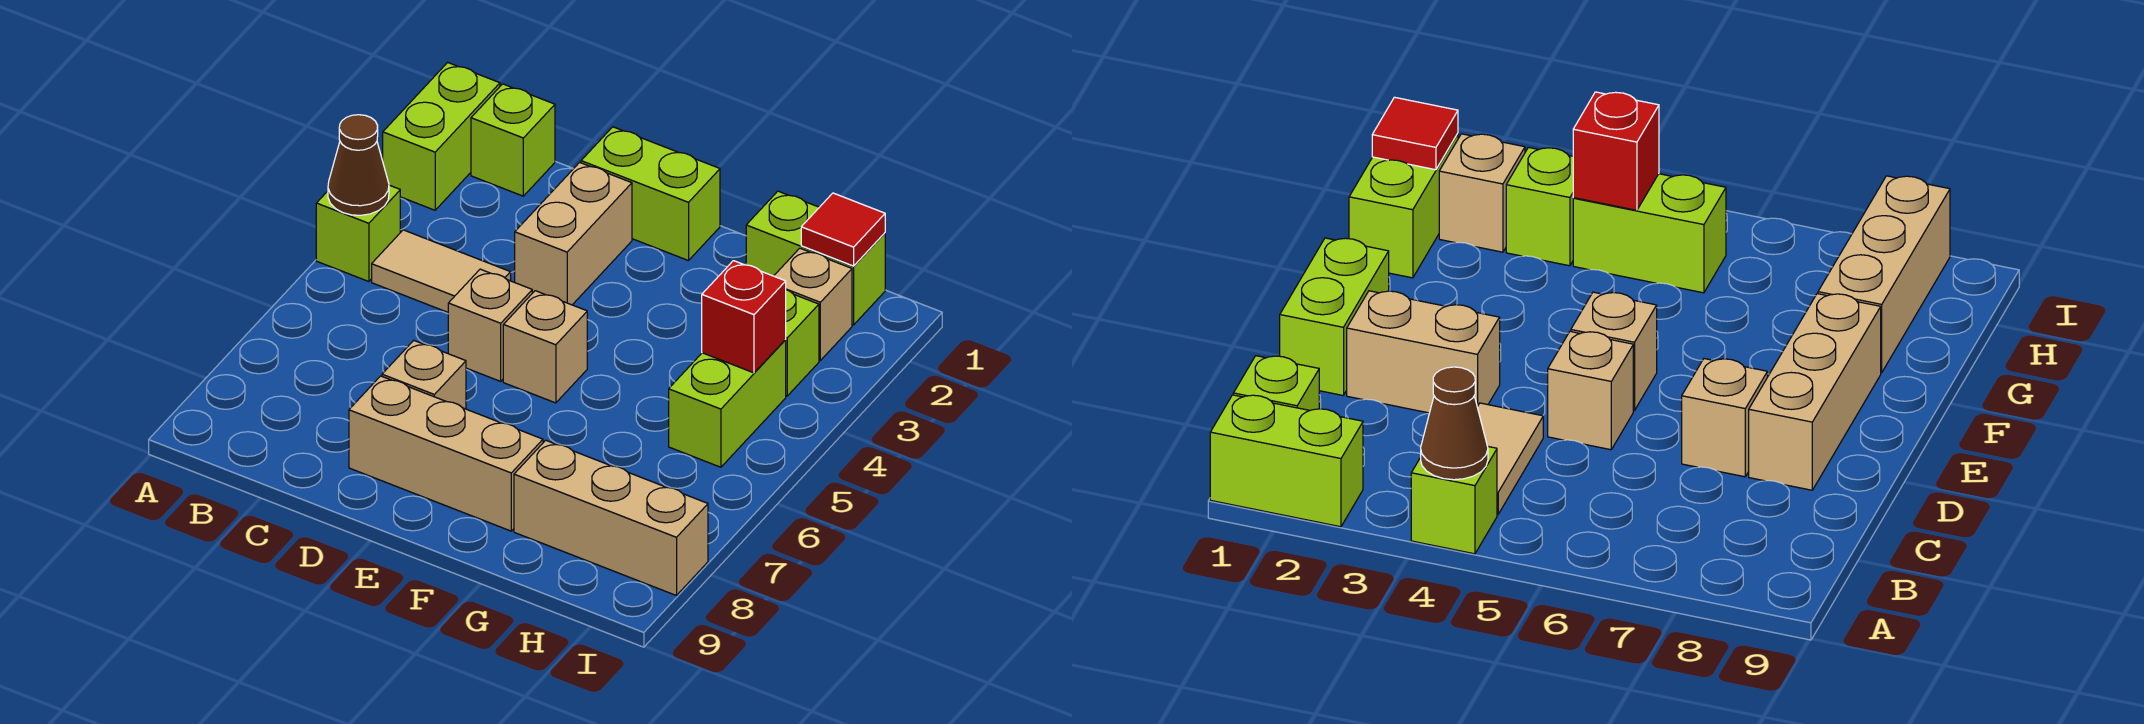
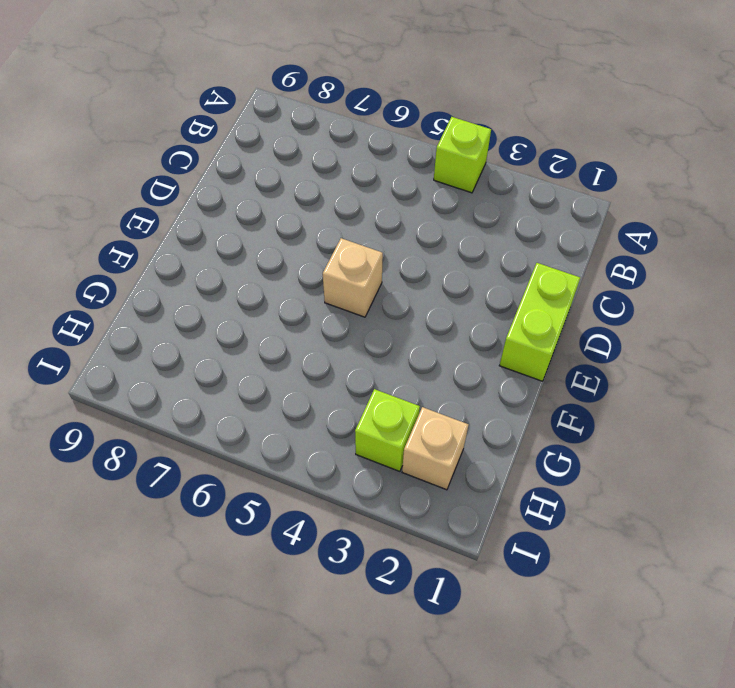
none -> lime brick A1:A2 level 1
none -> lime brick B1 level 1
none -> tan tile B4:C4 level 1

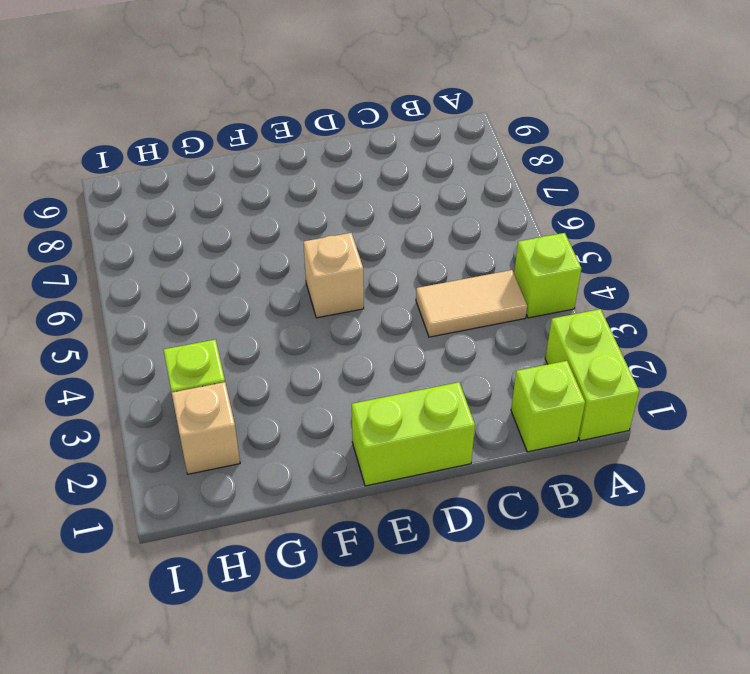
none -> tan brick D2:D3 level 1
none -> tan brick D5 level 1
none -> tan brick D7 level 1

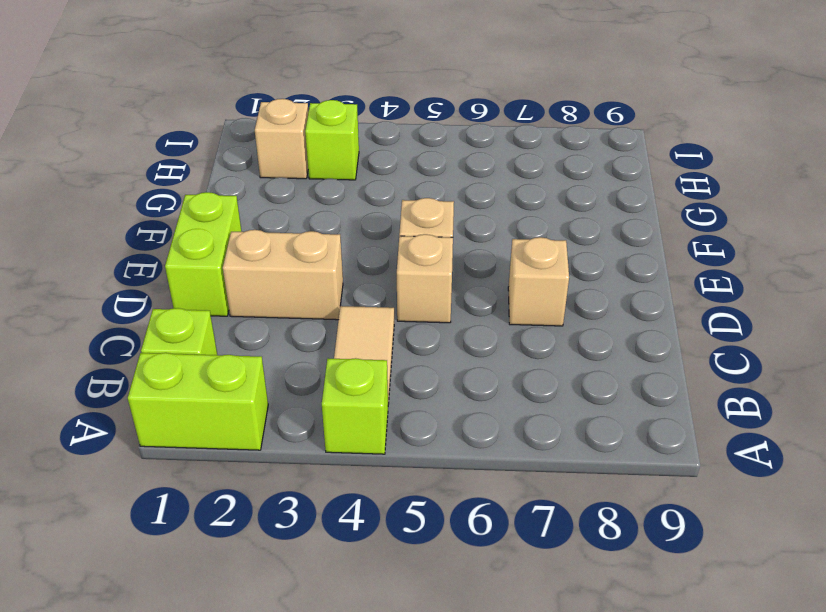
none -> tan brick D8:F8 level 1
none -> lime brick G1:H1 level 1
none -> tan brick G8:I8 level 1

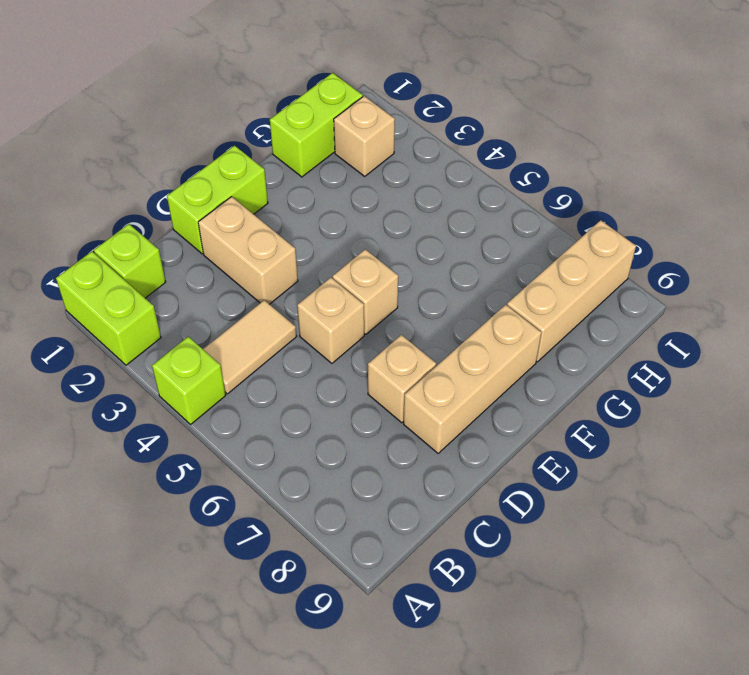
none -> lime brick H3 level 1
none -> lime brick H4:H5 level 1
none -> brown cone A4 level 2

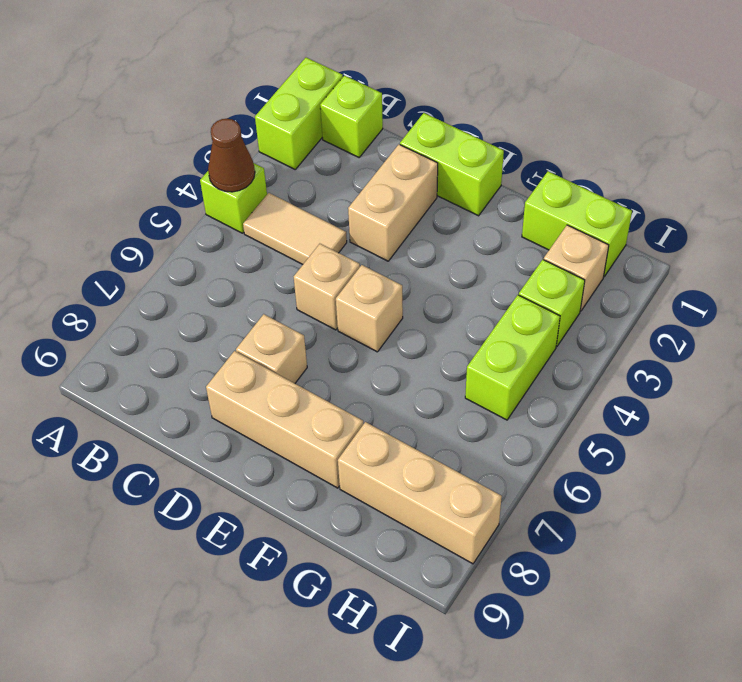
none -> red tile H1 level 2
none -> red brick H4 level 2

